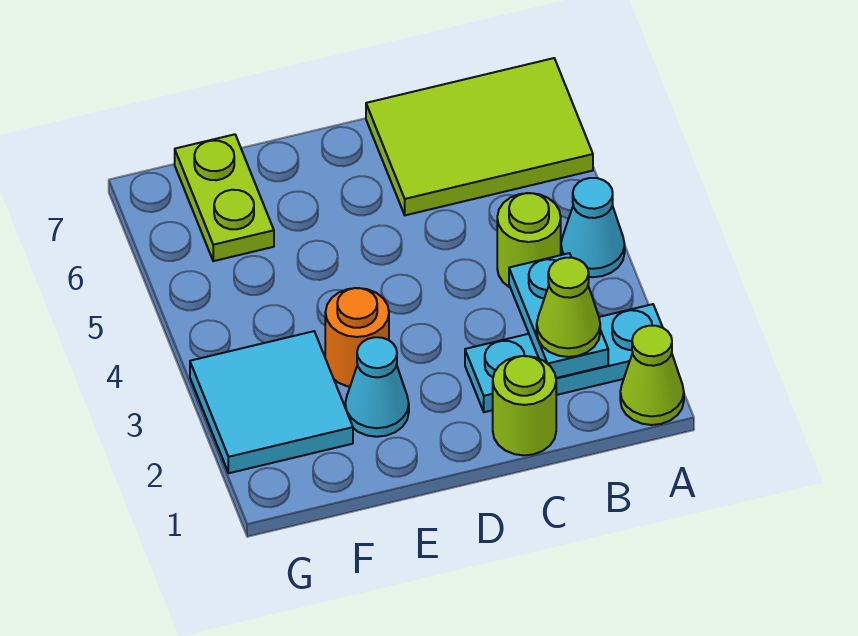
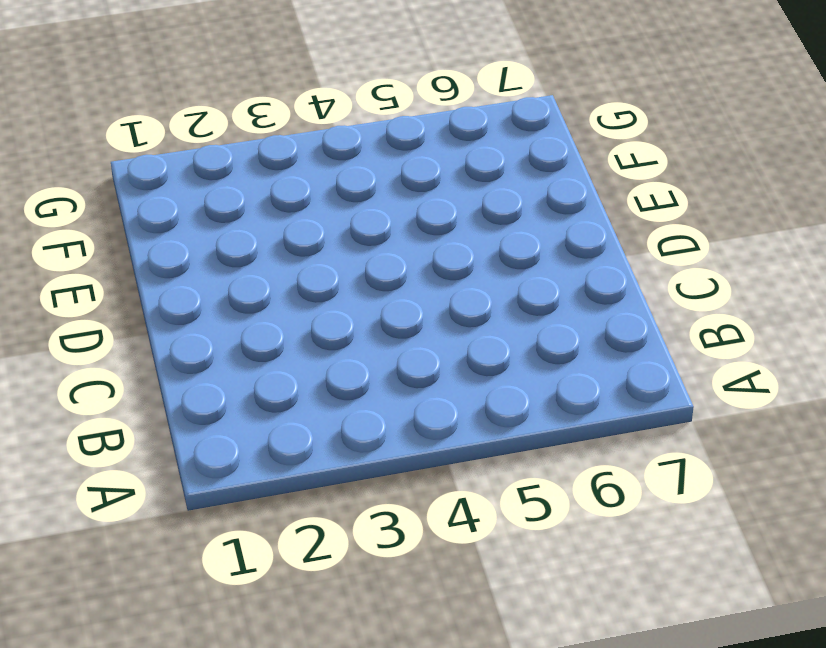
none -> lime cone A1 level 1
none -> cyan plate A2:C2 level 1
none -> cyan cone A4 level 1

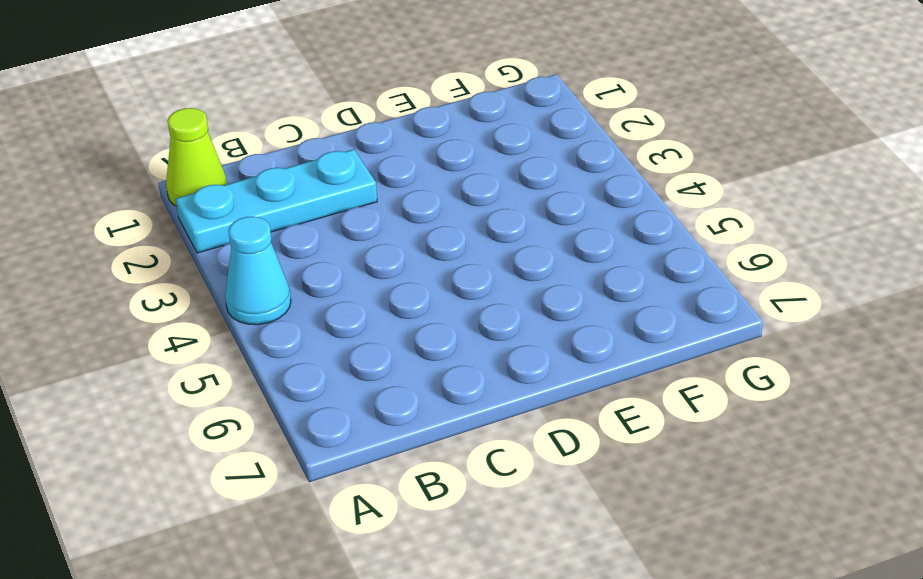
none -> lime tile A6:C7 level 1
none -> lime round brick B4 level 1
none -> lime round brick C1 level 1

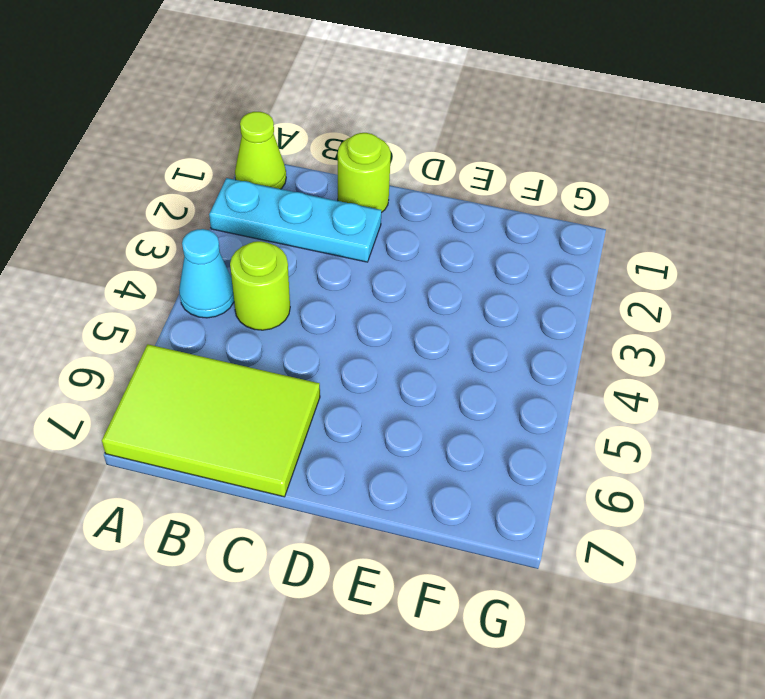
none -> cyan cone E2 level 1
none -> orange round brick E3 level 1
none -> cyan tile F2:G3 level 1

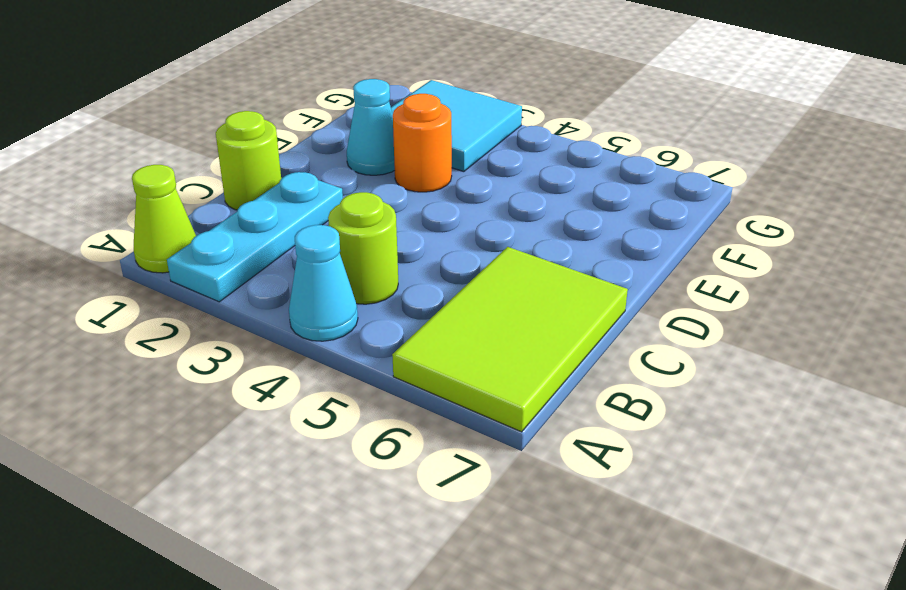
none -> lime plate F6:F7 level 1
none -> cyan plate B2:B3 level 2
none -> lime cone B2 level 3

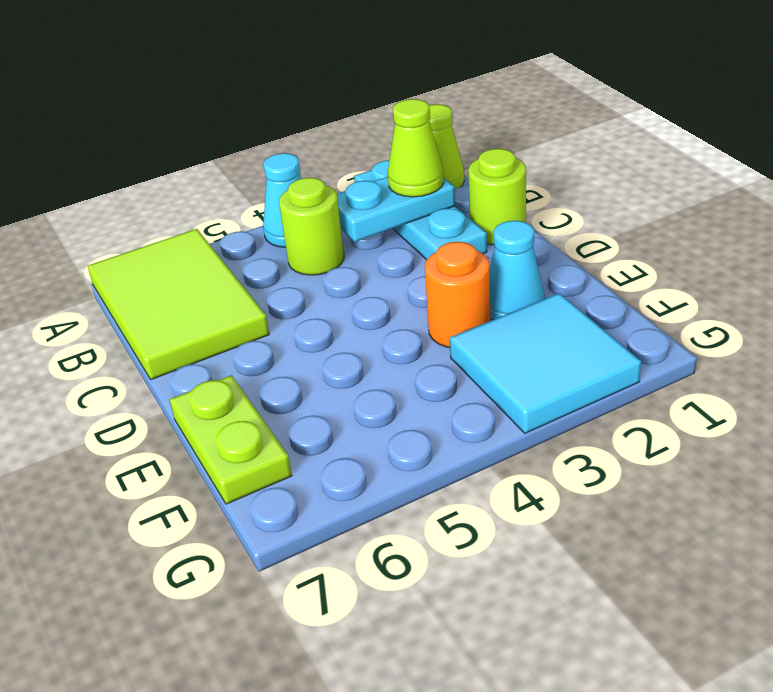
lime plate E7:F7 level 1 -> lime plate F6:F7 level 1

